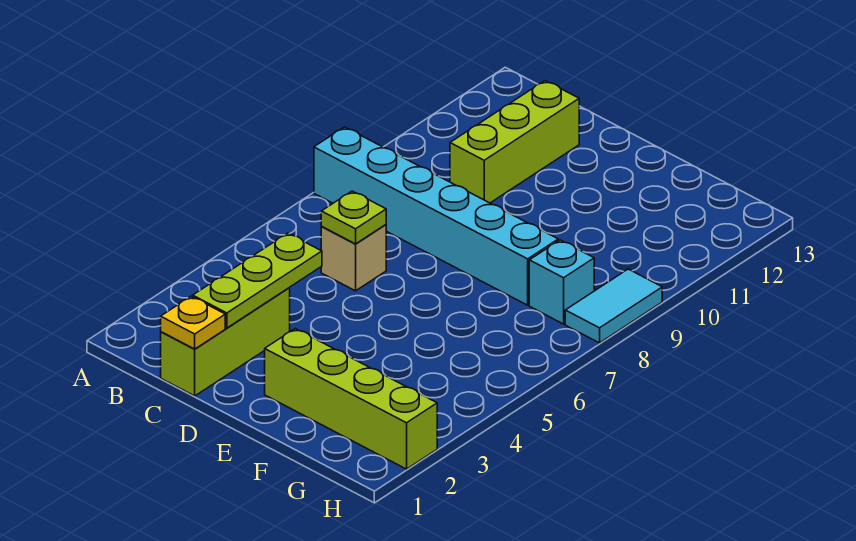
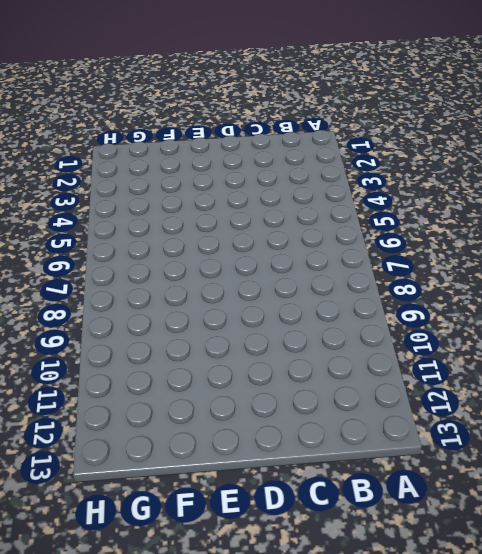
none -> cyan brick A8:F8 level 1
none -> lime brick C1:C3 level 1

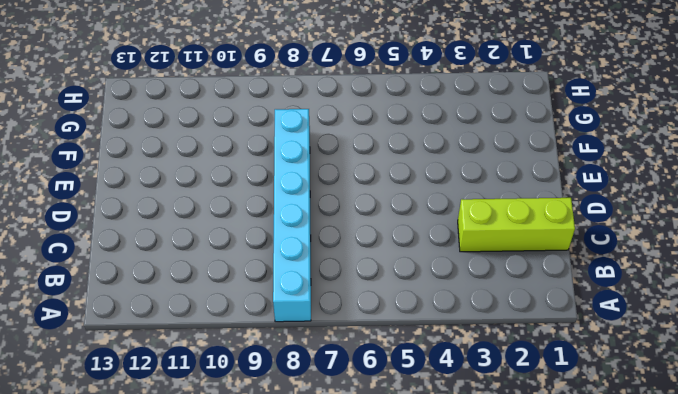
none -> tan brick C6 level 1
none -> lime brick C10:C12 level 1

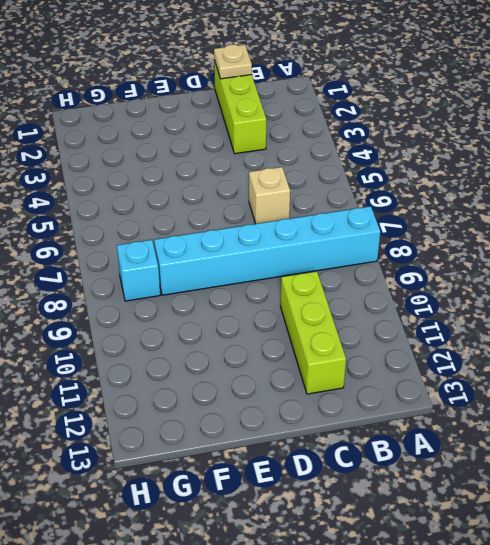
tan plate C1 level 2 -> yellow plate C1 level 2
none -> lime brick E2:H2 level 1
none -> cyan tile H8:H9 level 1

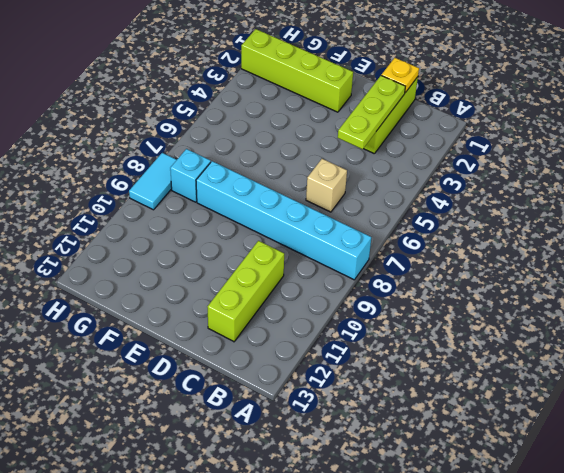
none -> lime plate C6 level 2

